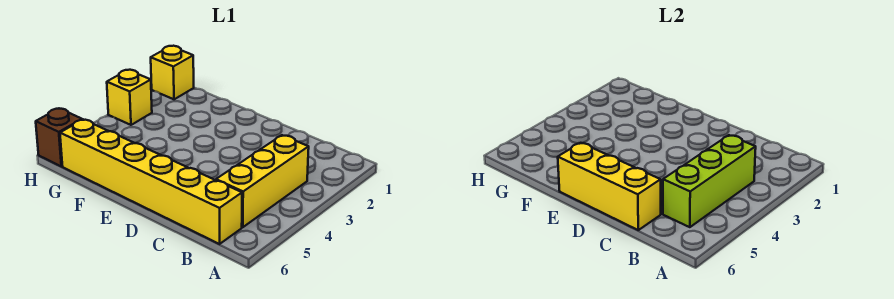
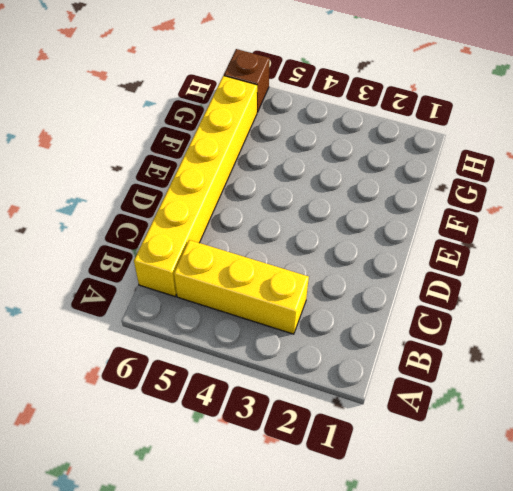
none -> yellow brick H1 level 1
none -> yellow brick H3 level 1

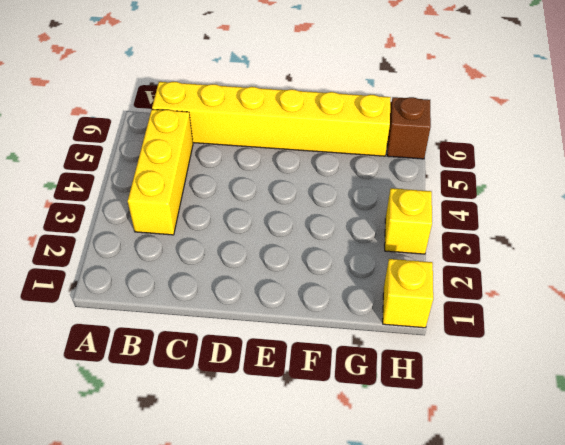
none -> lime brick B3:B5 level 2
none -> yellow brick C6:E6 level 2

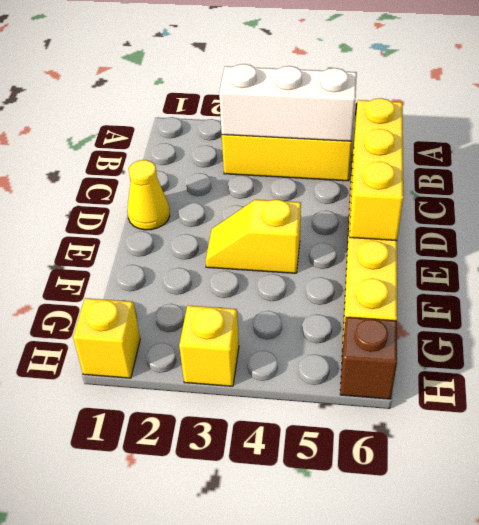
white brick B3:B5 level 2 -> lime brick B3:B5 level 2
yellow cone D1 level 1 -> none
yellow slope E3:E4 level 1 top 4 -> none

